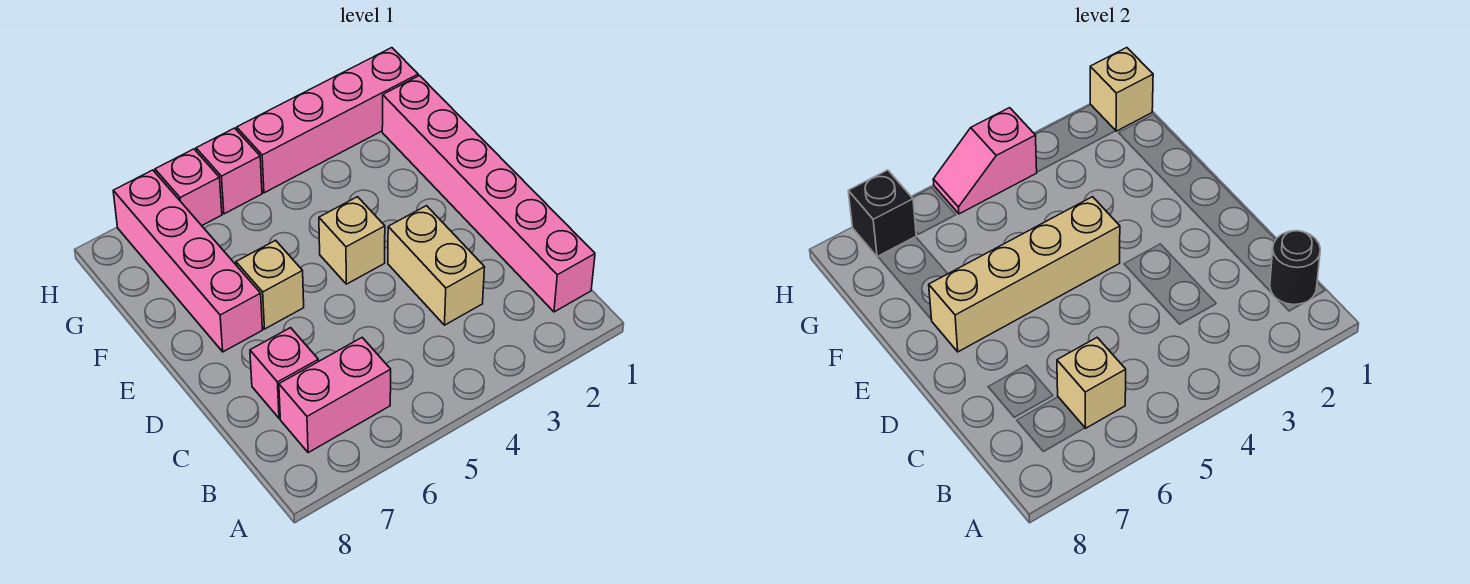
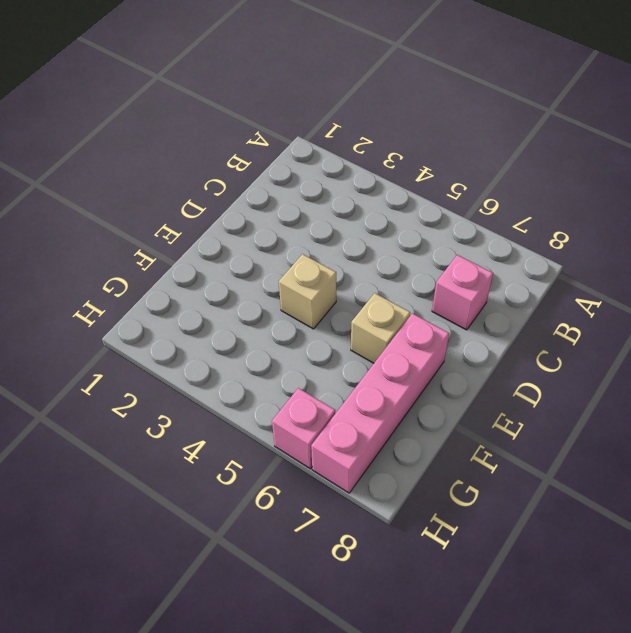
none -> pink brick B1:G1 level 1
none -> pink brick B6:B7 level 1
none -> tan brick C3:D3 level 1

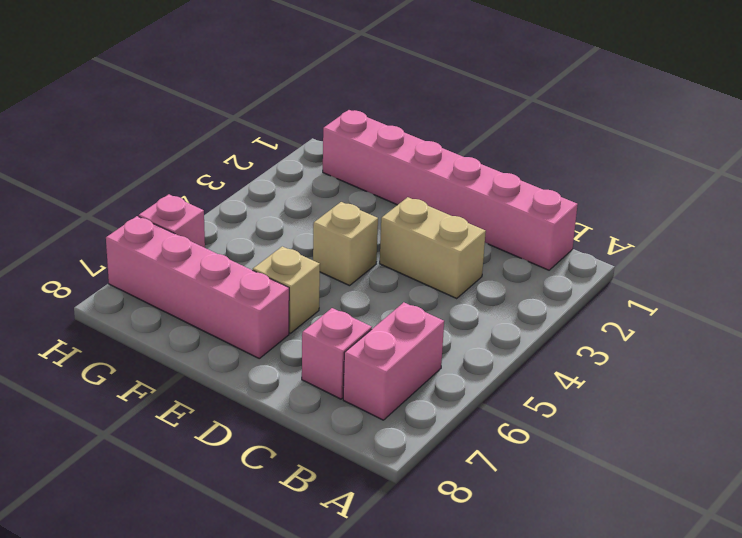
none -> pink brick H1:H4 level 1
none -> pink brick H5 level 1
none -> black round brick B1 level 2

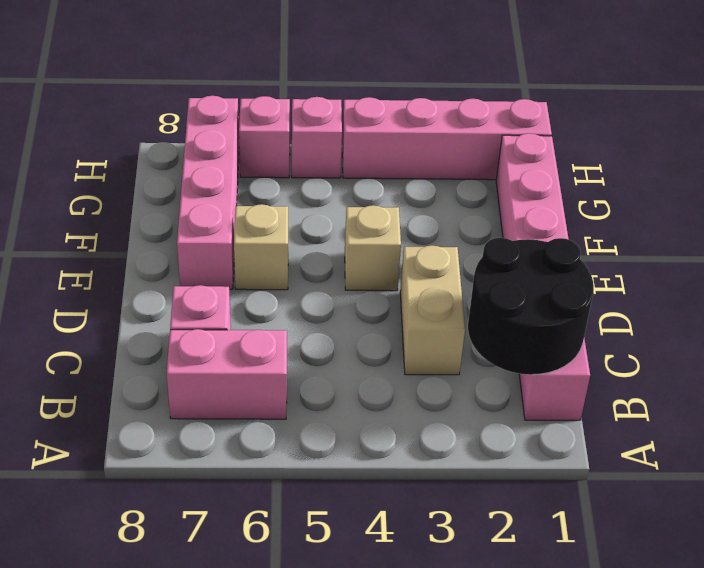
black round brick B1:C2 level 2 -> black round brick B1 level 2
none -> tan brick B6 level 2
none -> tan brick E4:E7 level 2
none -> tan brick H1 level 2

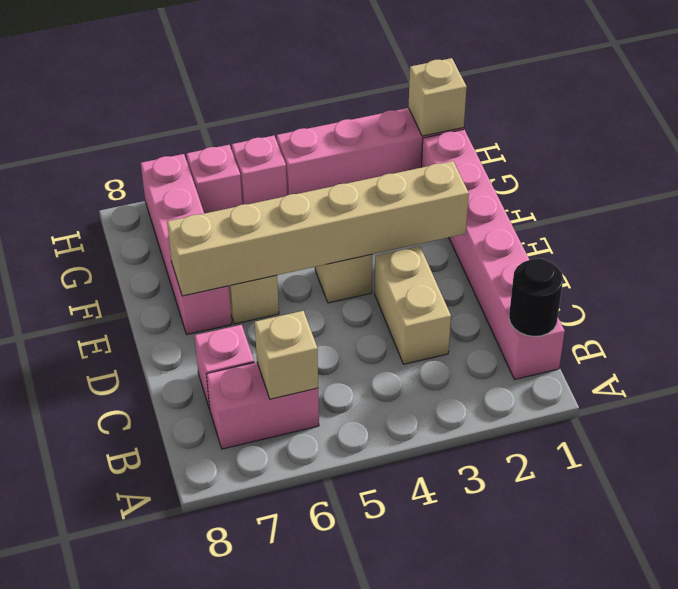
tan brick E2:E7 level 2 -> tan brick E4:E7 level 2
none -> pink slope H4:H5 level 2 top 4
none -> black brick H7 level 2

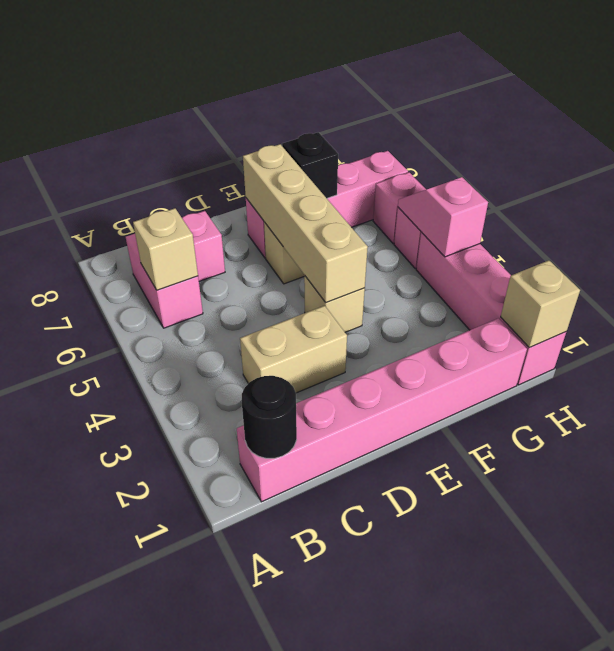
black brick F7 level 2 -> black brick H7 level 2

